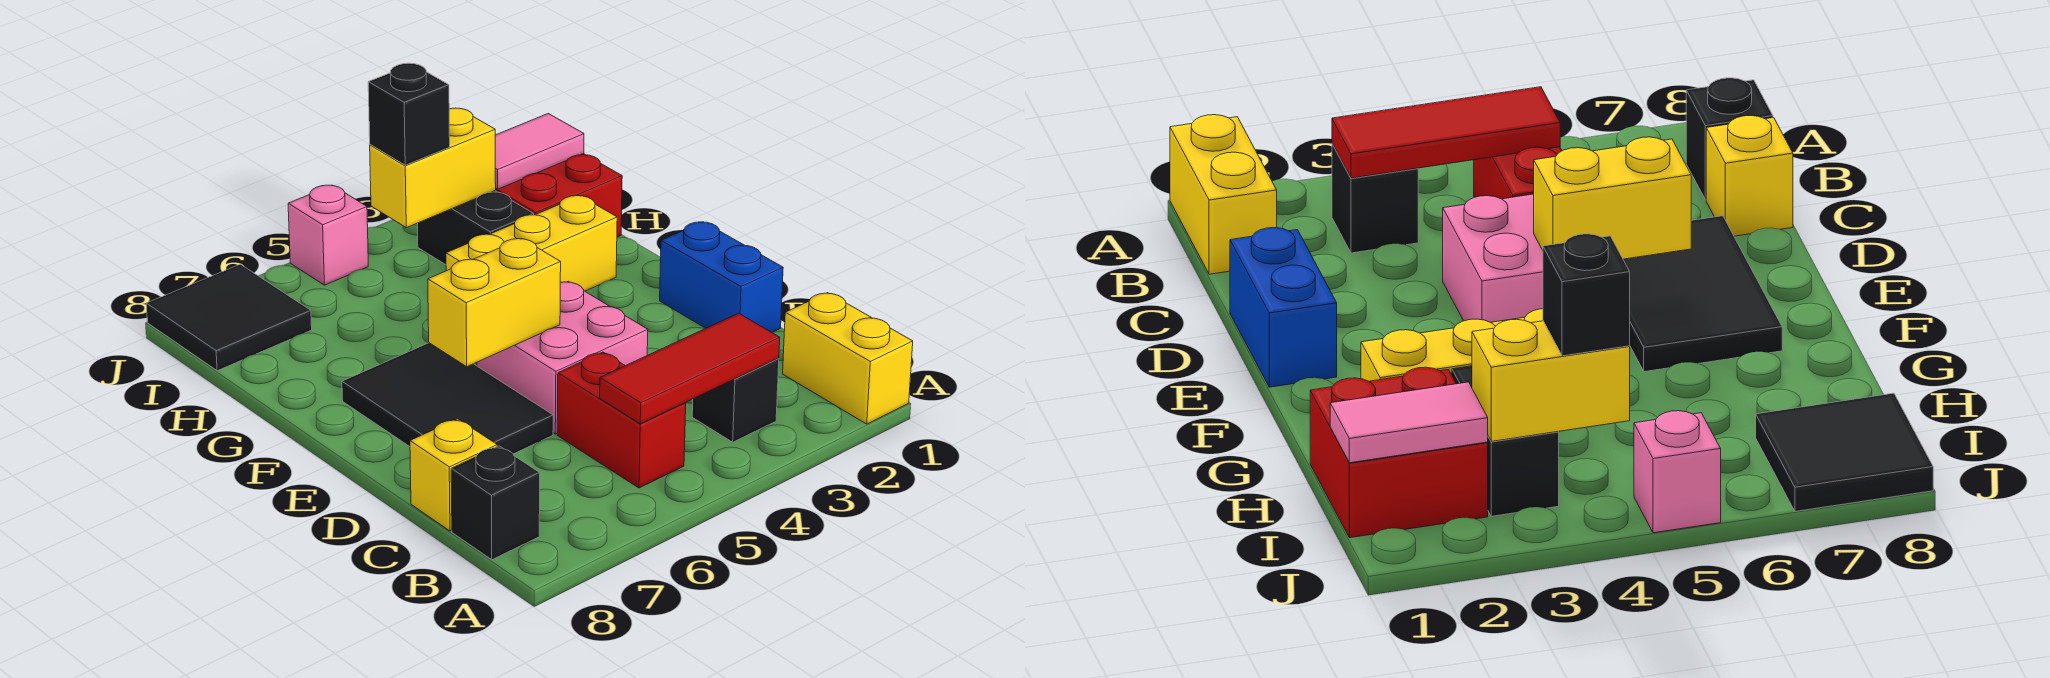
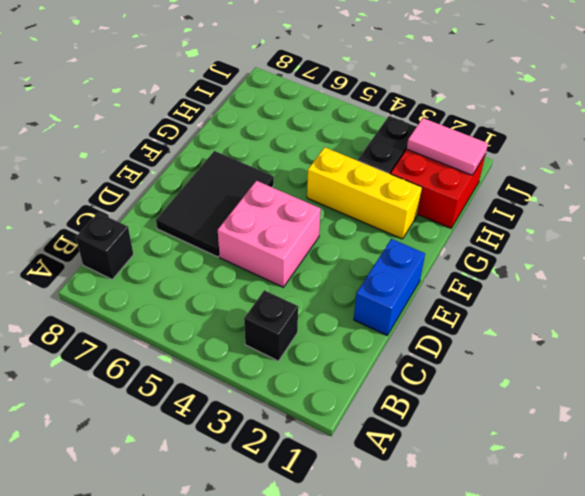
none -> yellow brick A1:B1 level 1
none -> red brick B5:C5 level 1
none -> yellow brick C8 level 1

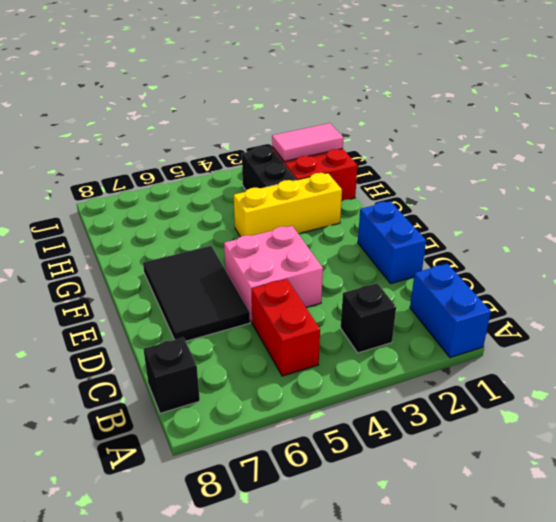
blue brick A1:B1 level 1 -> yellow brick A1:B1 level 1
none -> yellow brick C8 level 1
none -> black tile I7:J8 level 1
none -> pink brick J5 level 1

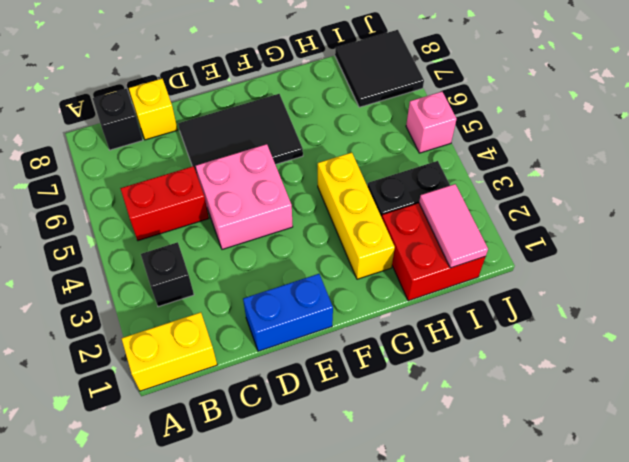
none -> red tile B3:B5 level 2
none -> yellow brick E5:E6 level 2
none -> yellow brick I3:I4 level 2

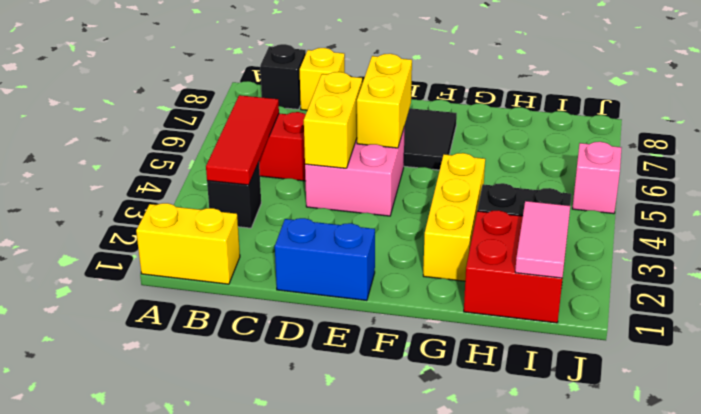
yellow brick D4:D5 level 2 -> yellow brick I3:I4 level 2
none -> black tile I7:J8 level 1
none -> black brick I4 level 3

